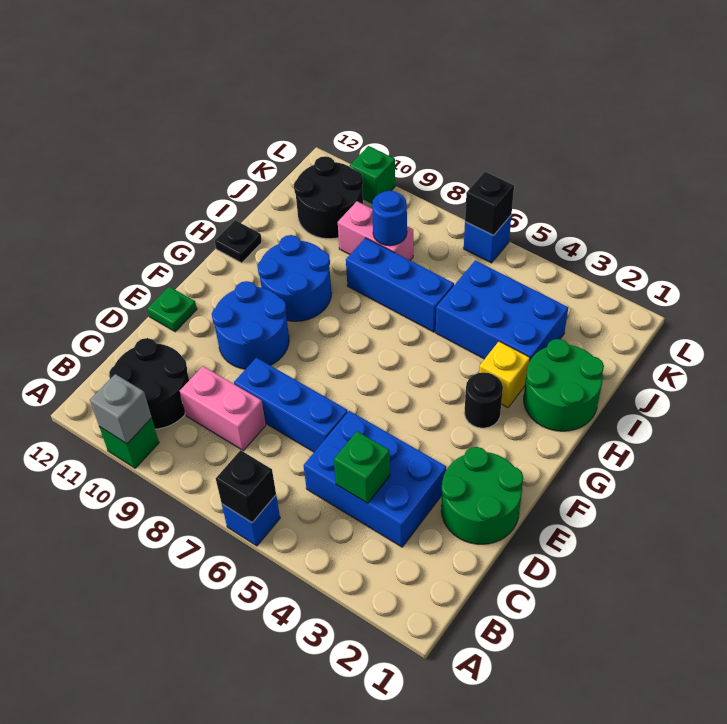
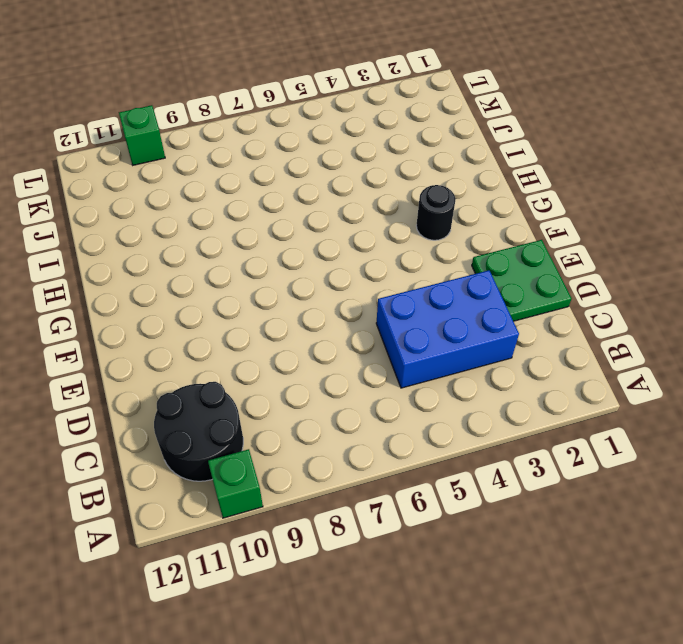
green plate D1:E2 level 1 -> green round brick D1:E2 level 1
none -> blue brick A6 level 1
none -> pink brick C8:C9 level 1
none -> blue brick D6:D8 level 1

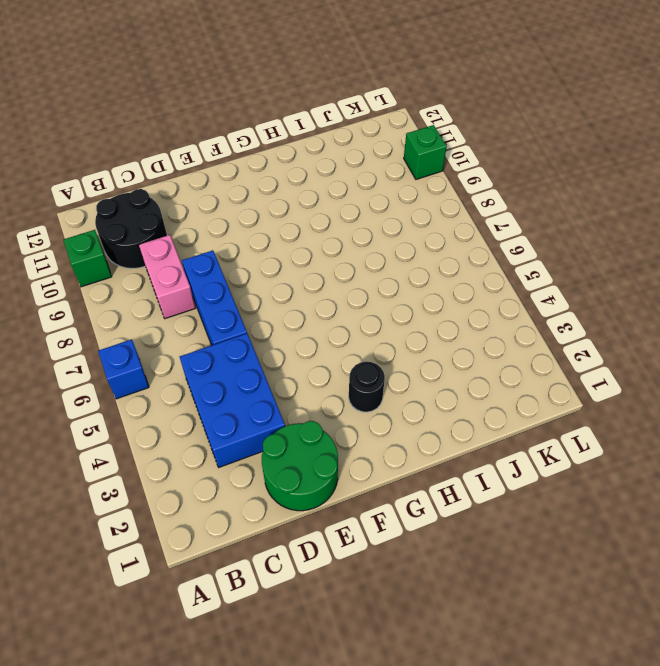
none -> blue round brick E9:F10 level 1
none -> green plate E12 level 1
none -> blue round brick G9:H10 level 1

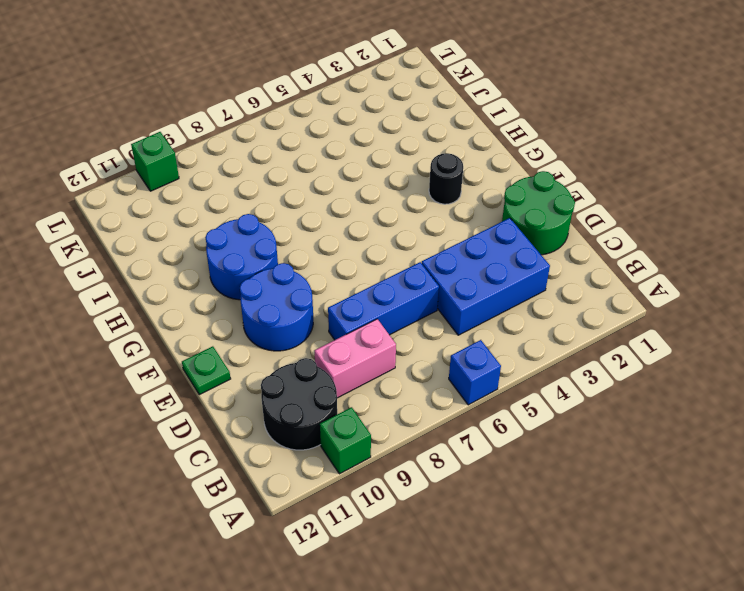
none -> green round brick H1:I2 level 1
none -> yellow brick H3 level 1
none -> black plate H12 level 1

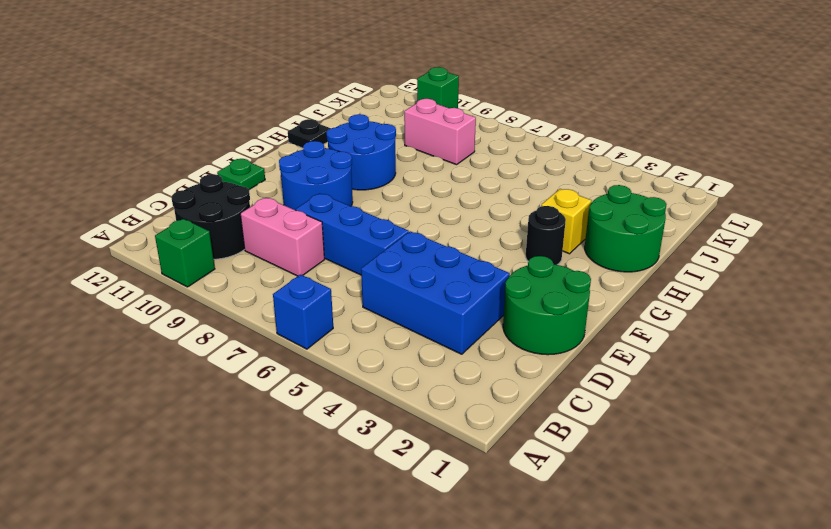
none -> blue brick I3:J5 level 1
none -> blue brick I6:I8 level 1
none -> black round brick J10:K11 level 1

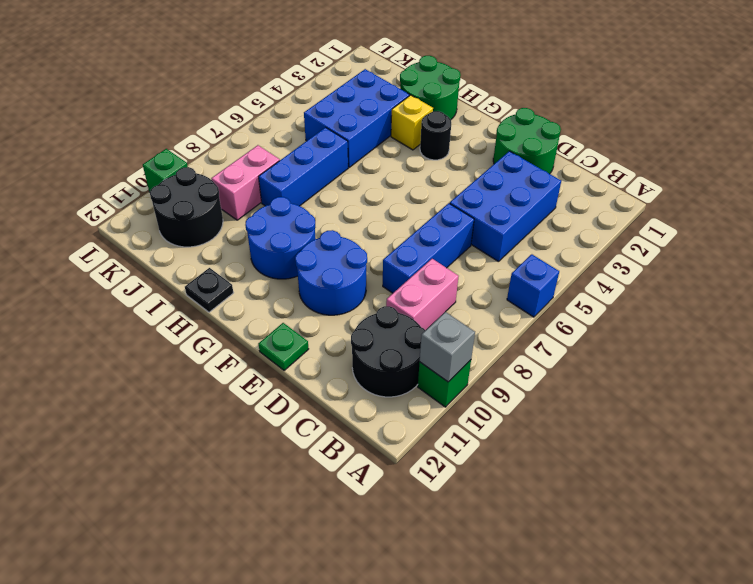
none -> blue brick L6 level 1
none -> black brick A6 level 2
none -> green brick C4 level 2

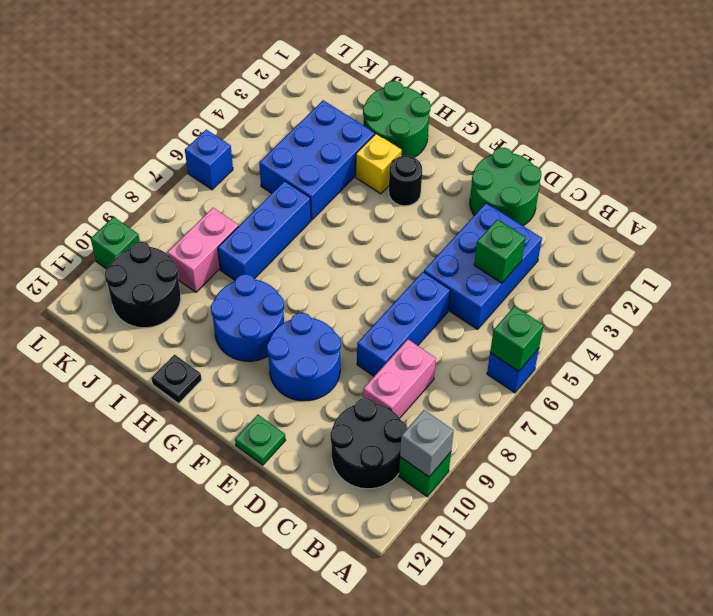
green brick A6 level 2 -> black brick A6 level 2
none -> blue round brick J8 level 2
none -> black brick L6 level 2

